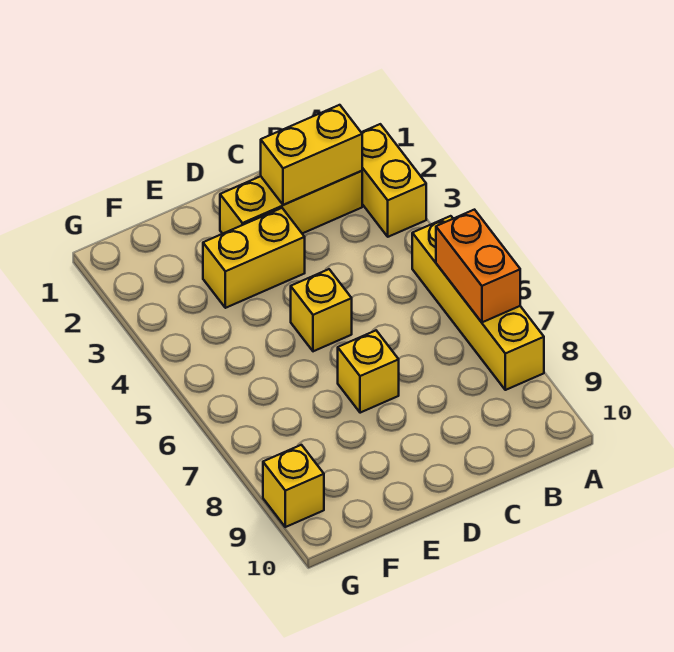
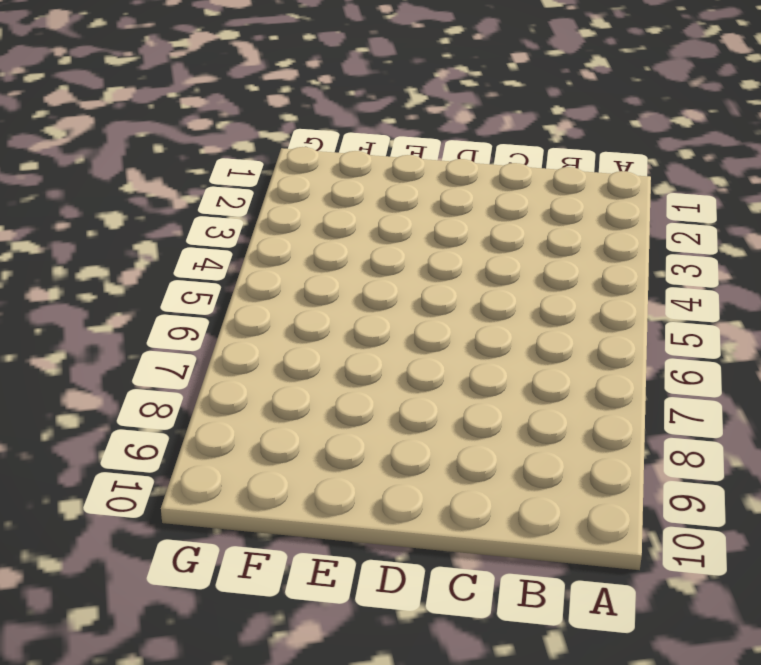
none -> yellow brick A2:A3 level 1
none -> yellow brick A5:A8 level 1

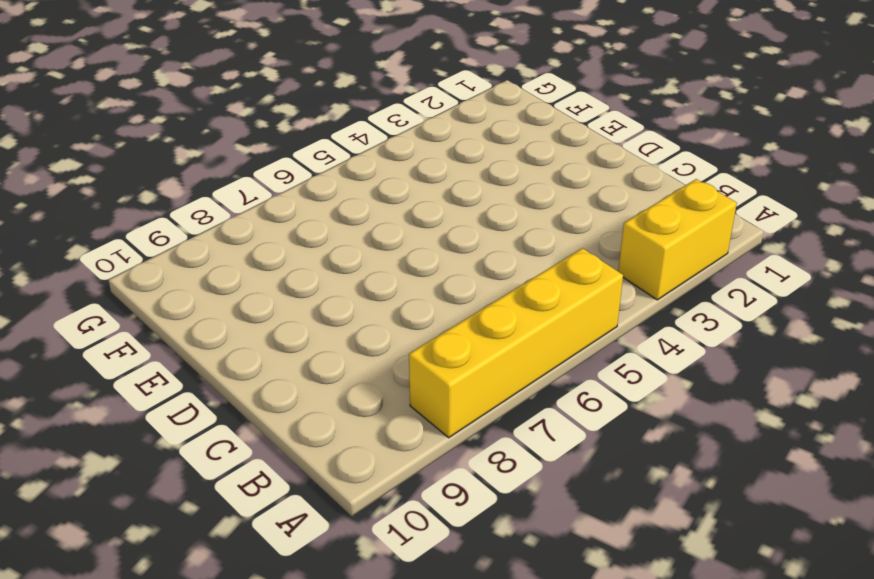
none -> yellow brick B2:D2 level 1
none -> yellow brick D3:E3 level 1

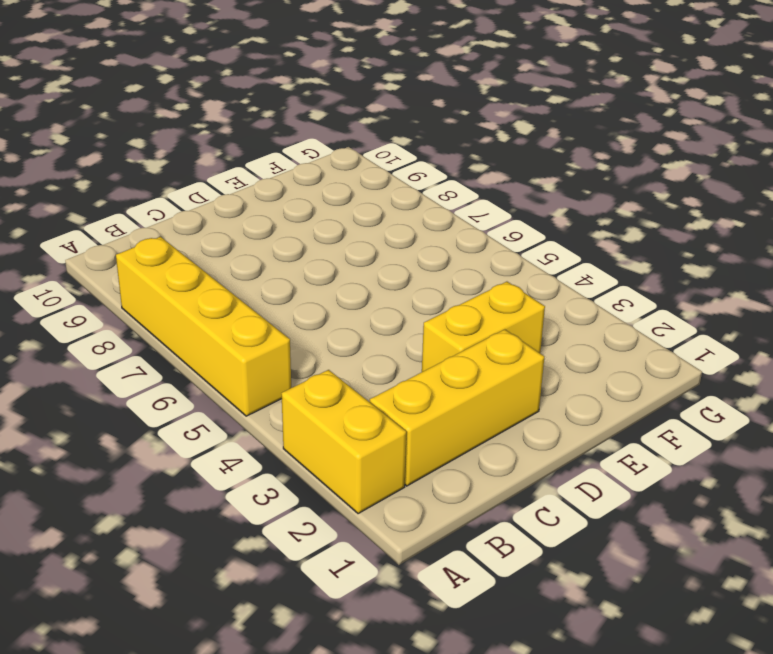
none -> yellow brick D5 level 1
none -> yellow brick D7 level 1

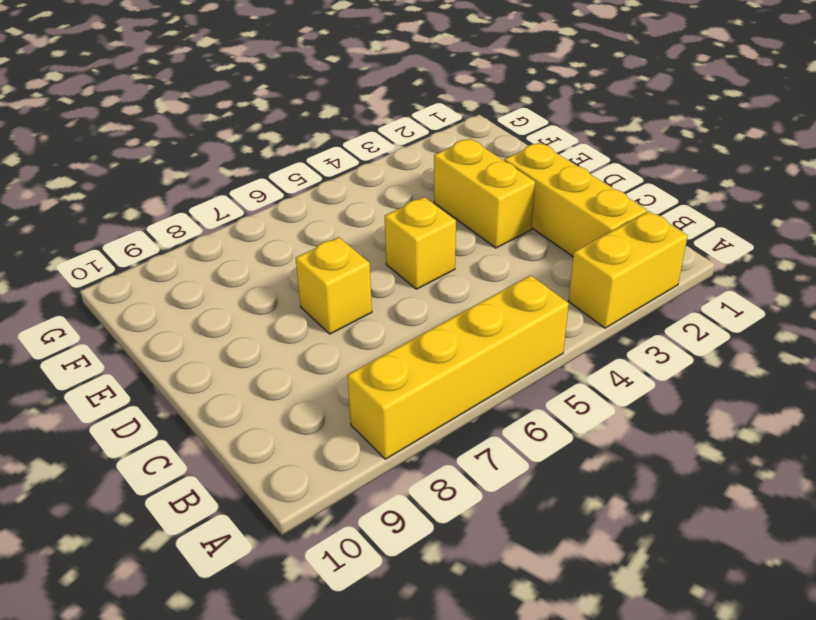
none -> yellow brick G9 level 1
none -> orange brick A6:A7 level 2

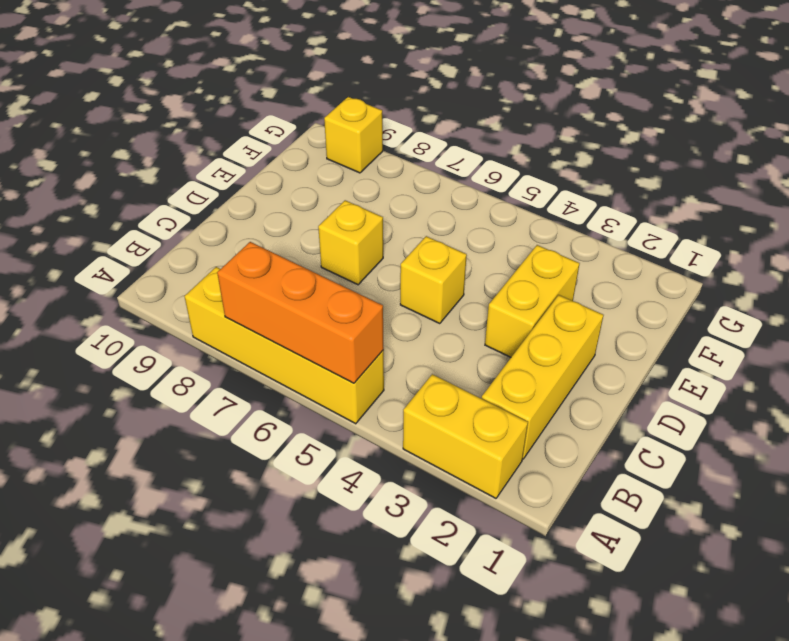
orange brick A5:A7 level 2 -> orange brick A6:A7 level 2
none -> yellow brick B2:C2 level 2

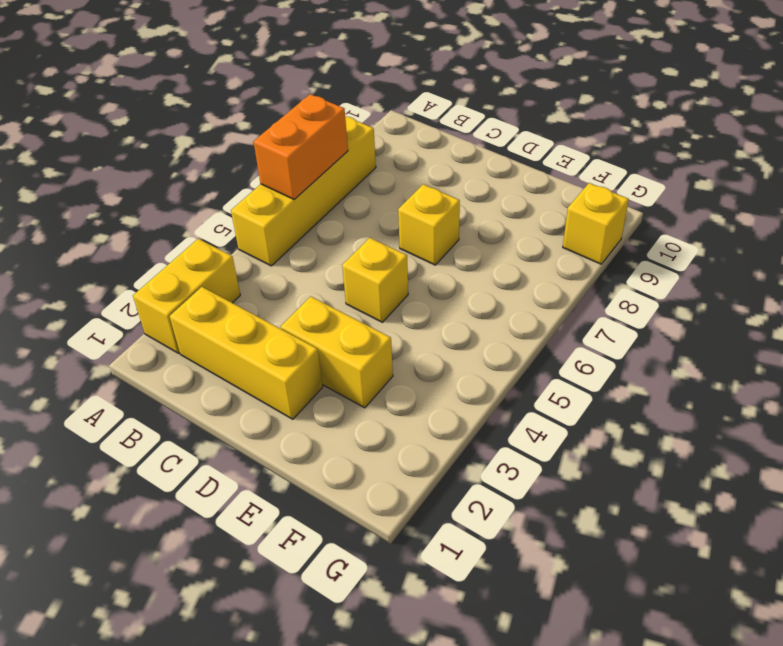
none -> yellow brick B2:C2 level 2

